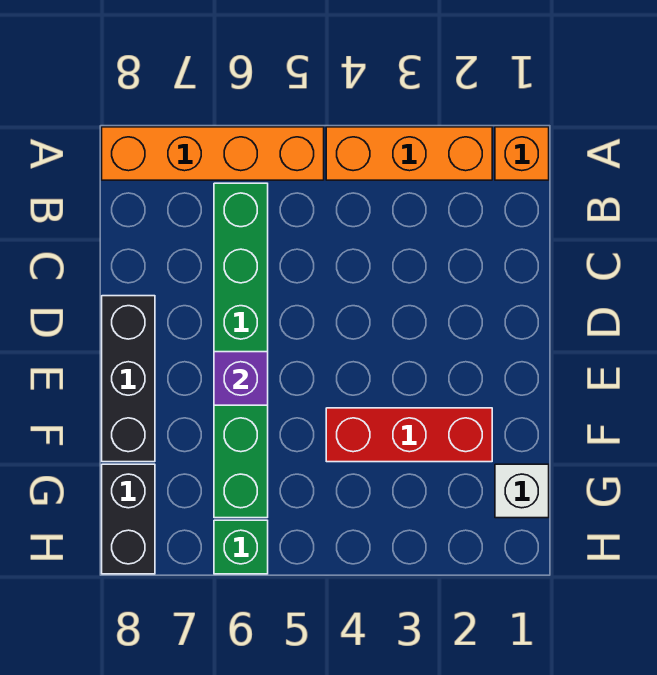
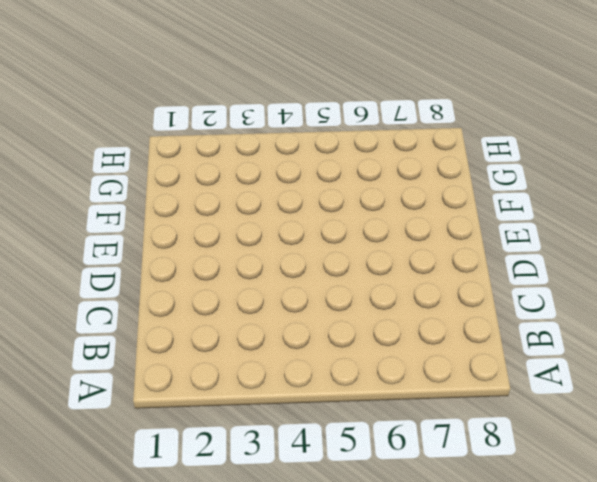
none -> orange brick A1 level 1
none -> orange brick A2:A4 level 1

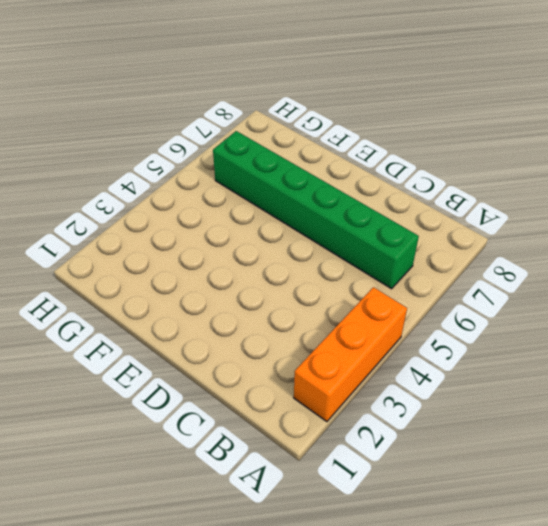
none -> orange brick A1 level 1
none -> orange brick A5:A8 level 1

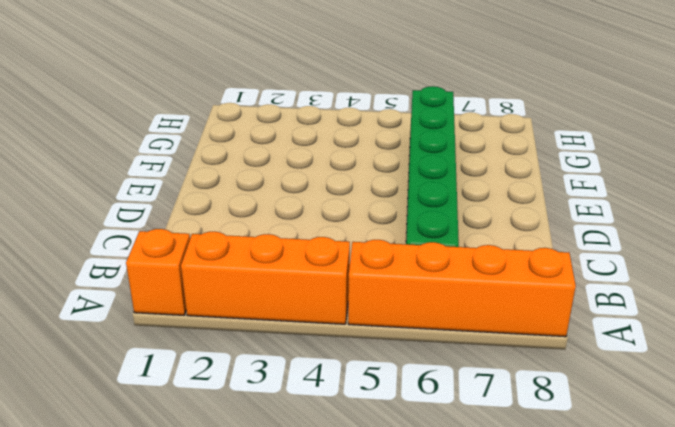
none -> black brick D8:F8 level 1
none -> red brick F2:F4 level 1

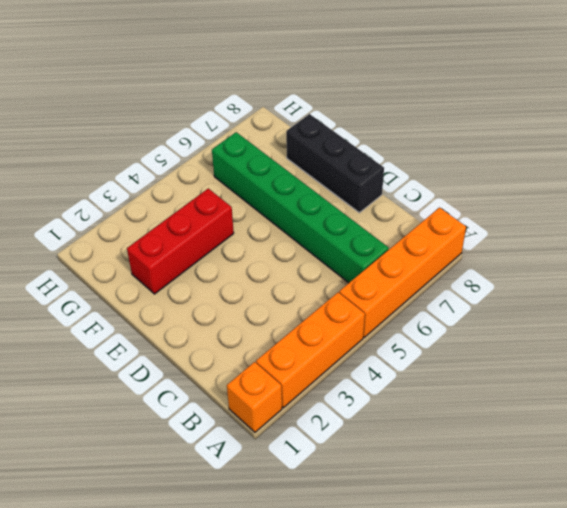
none -> white brick G1 level 1
none -> black brick G8:H8 level 1

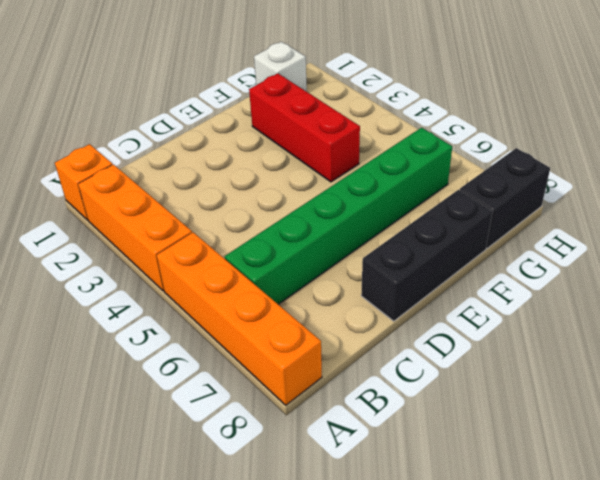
none -> green brick H6 level 1
none -> purple brick E6 level 2

